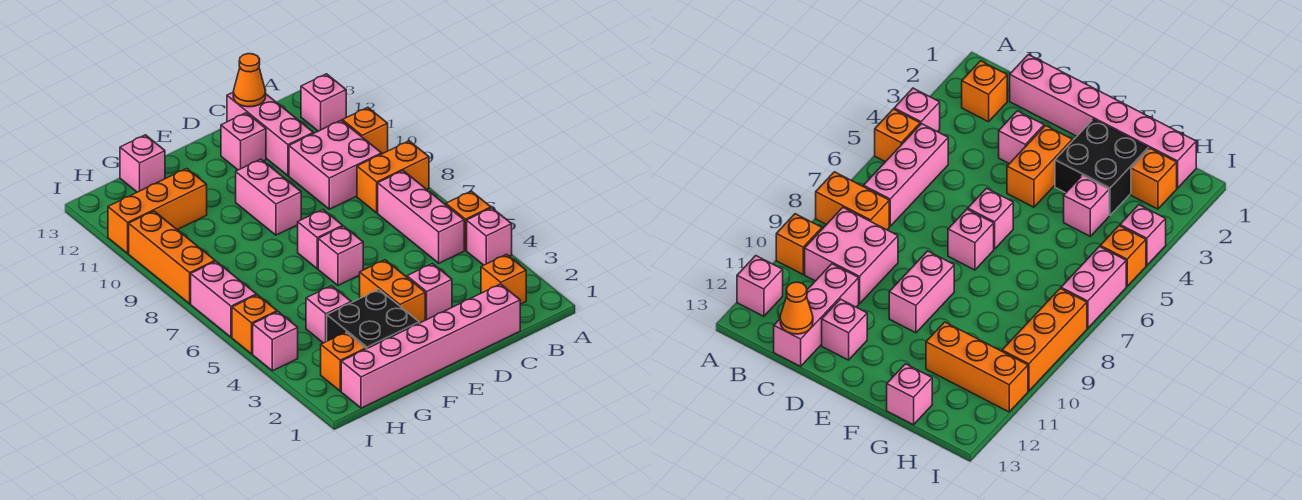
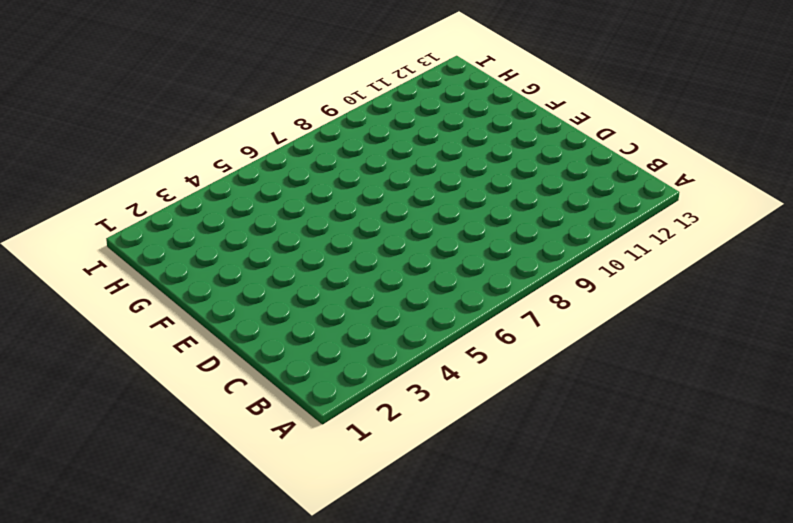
none -> pink brick A4 level 1
none -> orange brick A5 level 1
none -> orange brick A8:B8 level 1

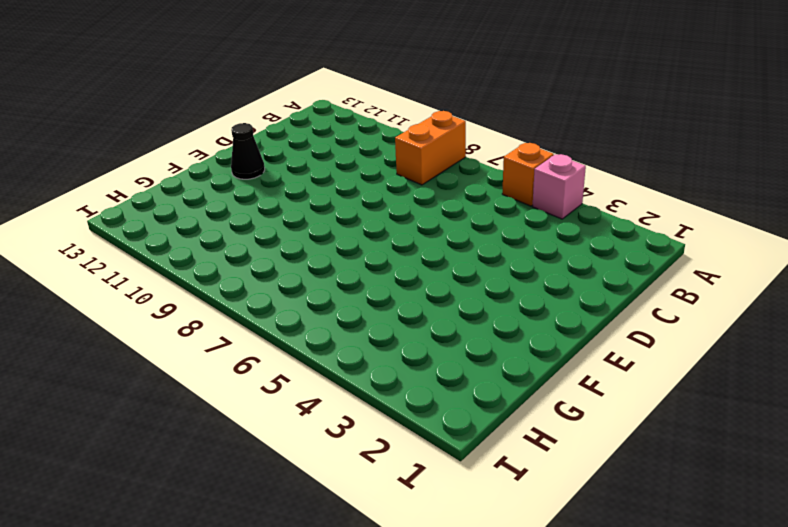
black cone E12 level 1 -> none
none -> orange brick A10 level 1
none -> pink brick A12 level 1
none -> orange brick B2 level 1

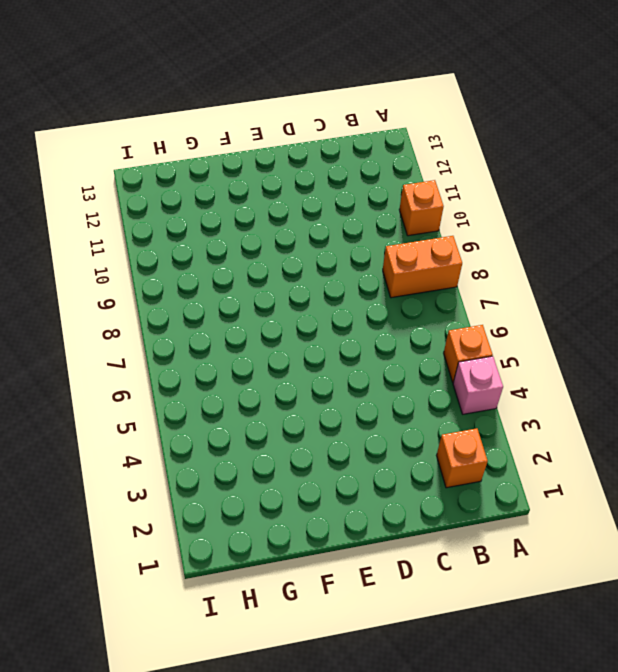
none -> pink brick A12 level 1
none -> pink brick B5:B7 level 1
none -> pink brick B9:C10 level 1

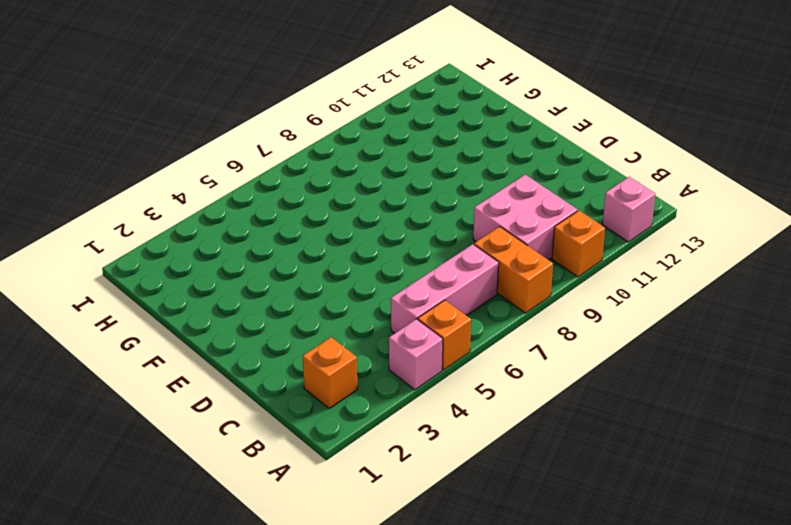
none -> pink brick C1:H1 level 1
none -> pink brick C11:C13 level 1
none -> pink brick D3 level 1

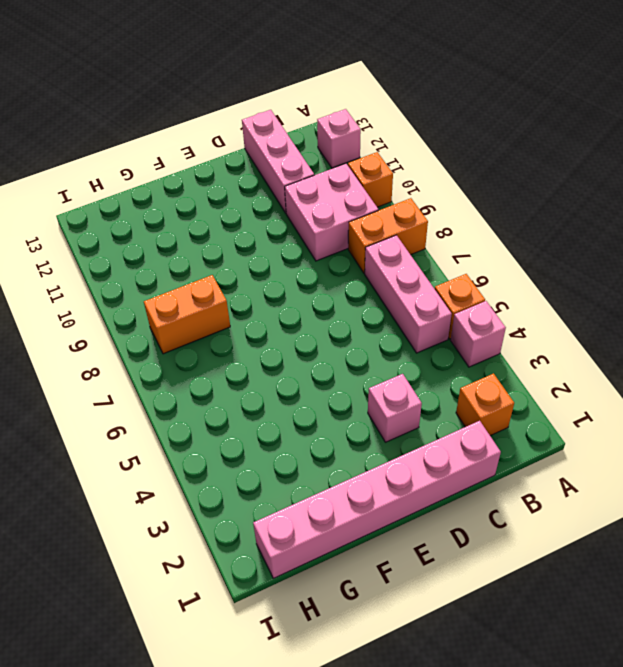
orange brick G8:H8 level 1 -> orange brick E3:E4 level 1
none -> pink brick D12 level 1
none -> pink brick E6 level 1
none -> pink brick E7 level 1

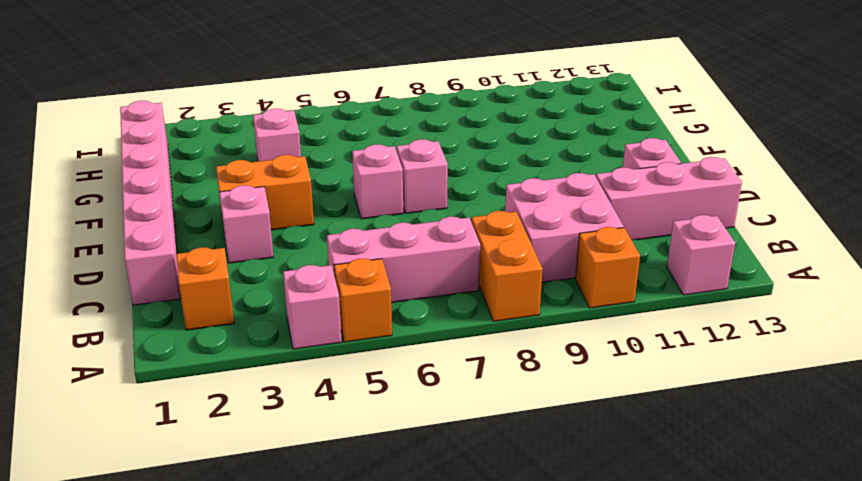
none -> pink brick E9:E10 level 1
none -> black brick F2:G3 level 1
none -> orange brick G11:I11 level 1

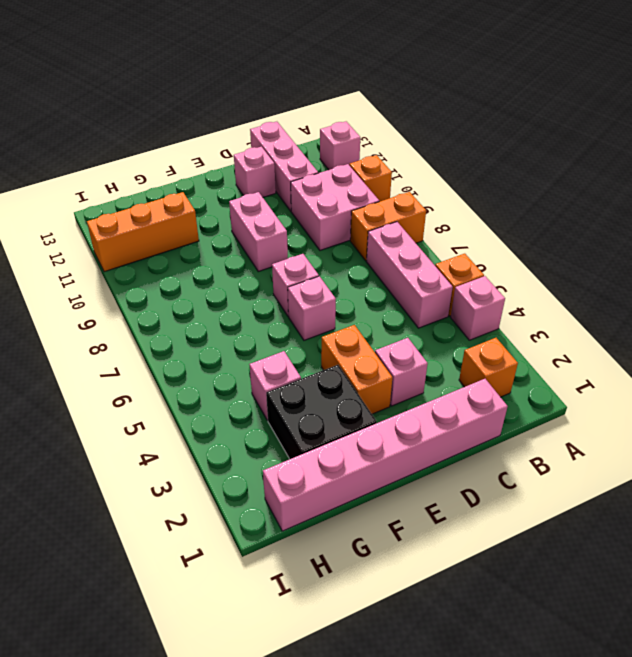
none -> pink brick G13 level 1
none -> orange brick H2 level 1
none -> pink brick I4 level 1

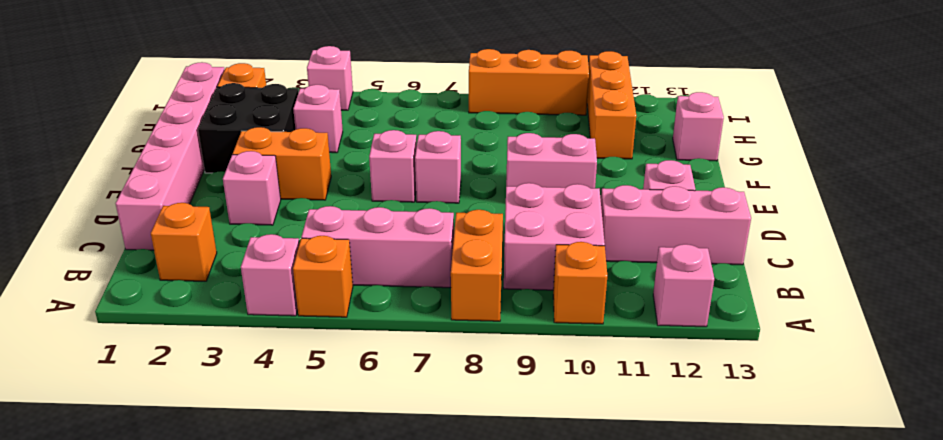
none -> orange brick I5 level 1
none -> pink brick I6:I7 level 1
none -> orange cone C13 level 2

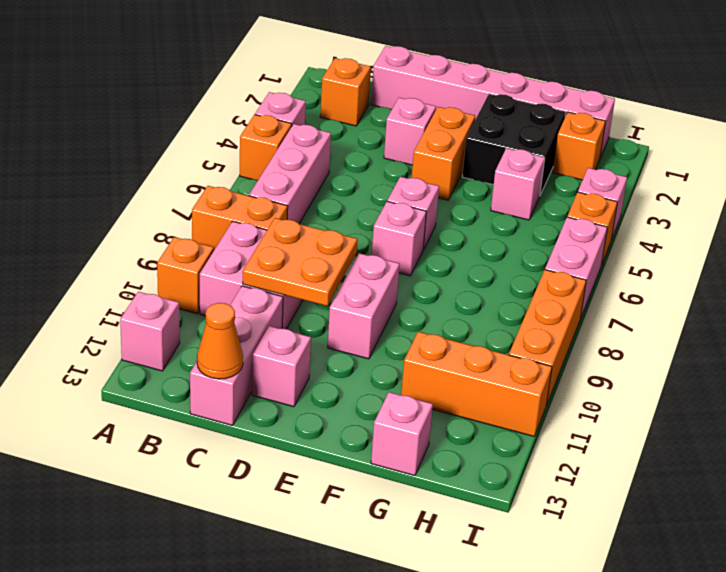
orange plate C9:D10 level 2 -> none

